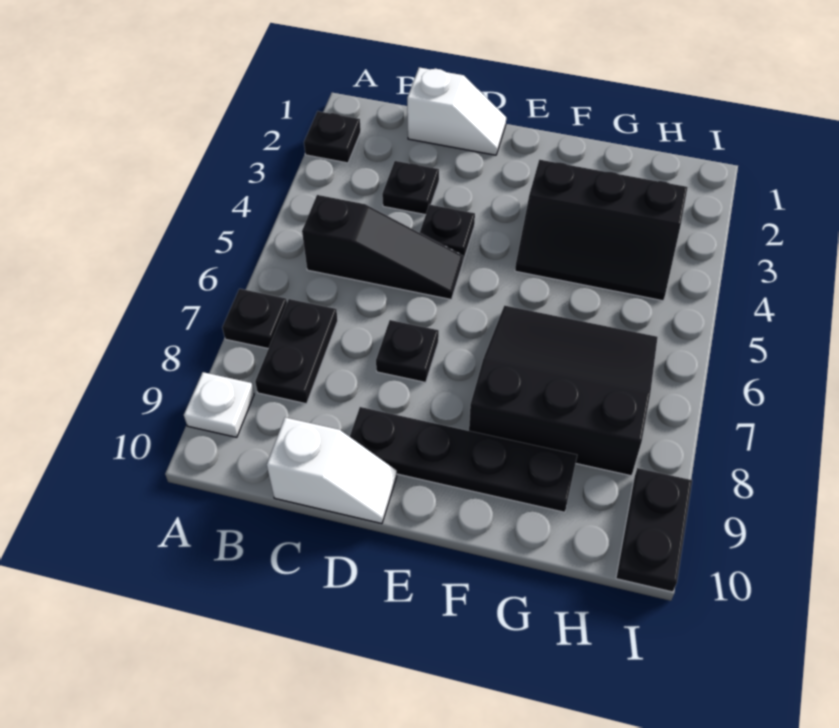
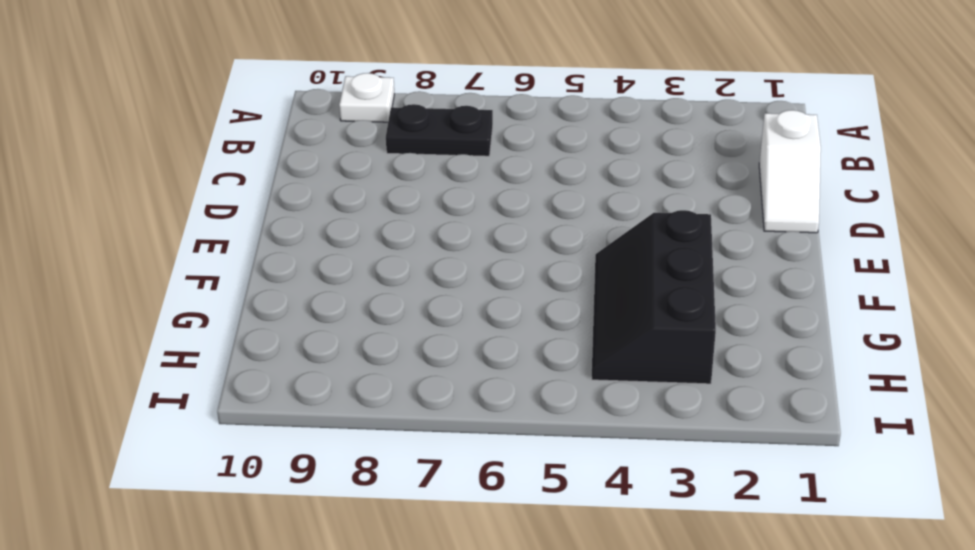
none -> black plate A2 level 1
none -> black plate A7 level 1
none -> black slope B5:D5 level 1 top B

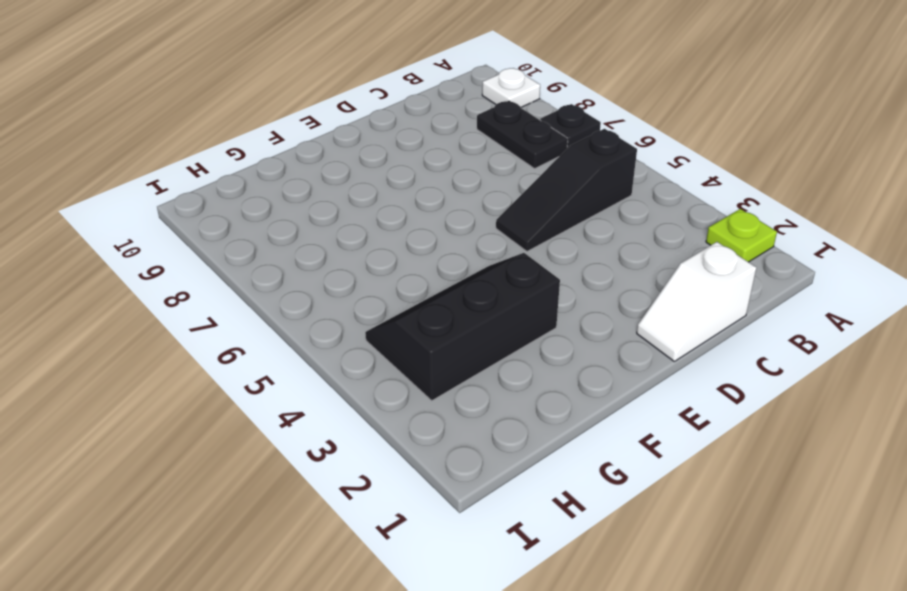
lime plate A2 level 1 -> black plate A2 level 1
none -> black plate C3 level 1
none -> white slope C10:D10 level 1 top C
none -> black plate D4 level 1

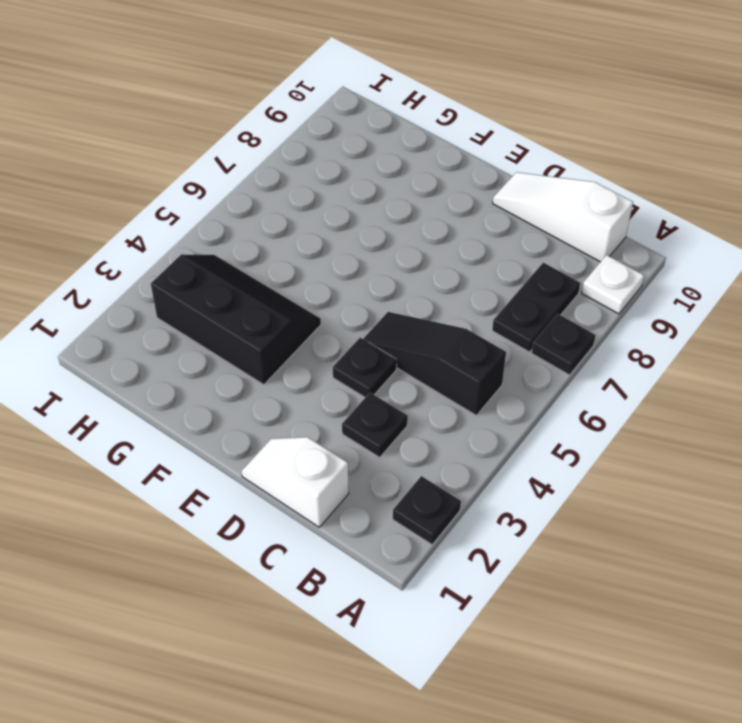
white slope B10:D10 level 1 top B -> white slope C10:D10 level 1 top C
none -> black plate D7 level 1
none -> black plate D9:G9 level 1
none -> black slope F6:H8 level 1 top 8

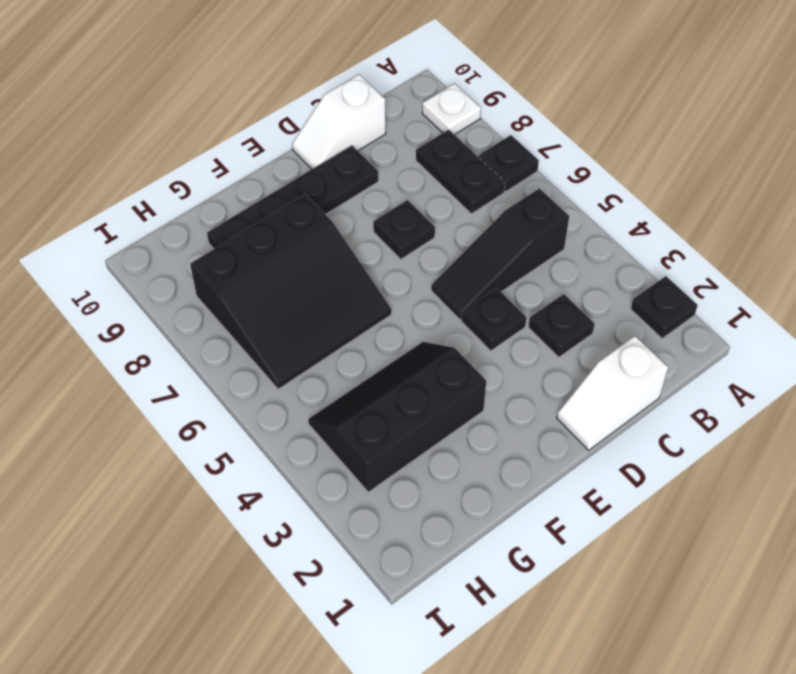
none -> black plate I9:I10 level 1

